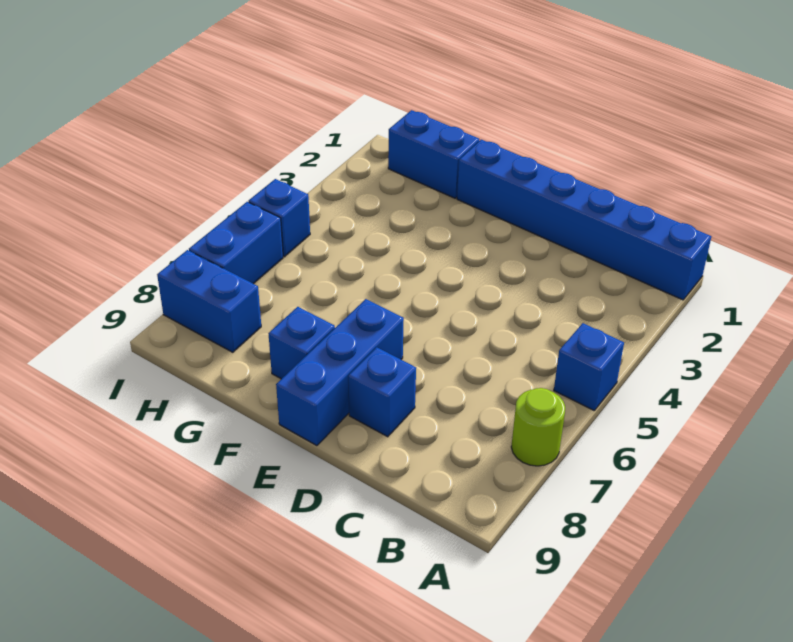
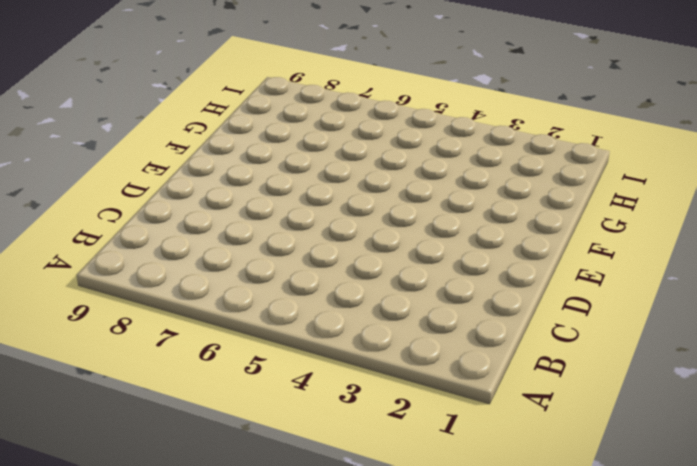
none -> blue brick A1:F1 level 1
none -> blue brick A5 level 1

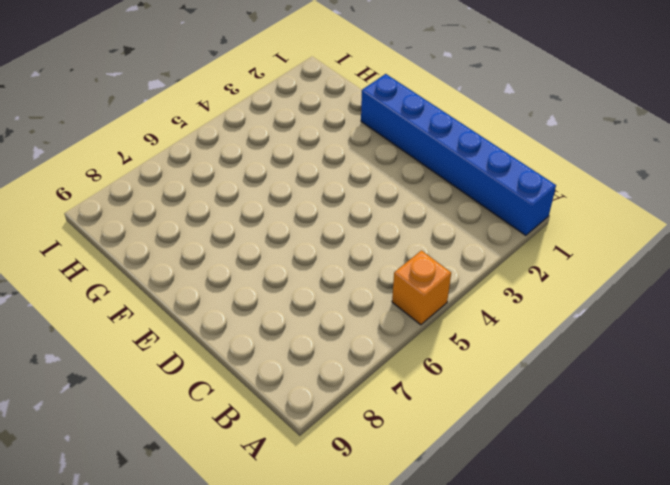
orange brick A5 level 1 -> blue brick A5 level 1
none -> lime round brick A7 level 1
none -> blue brick D8 level 1

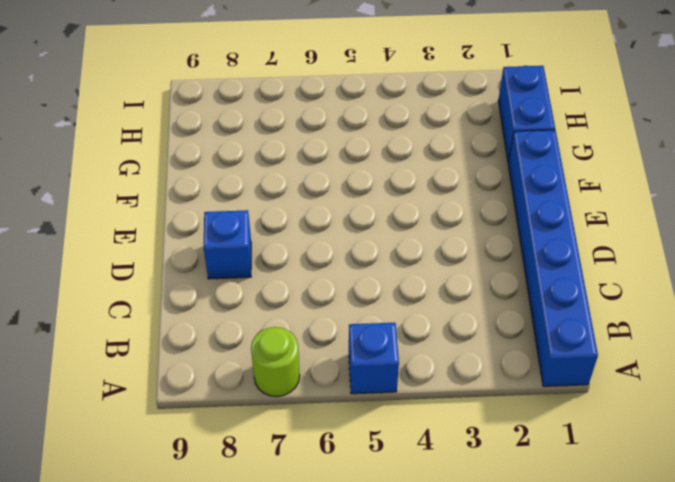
none -> blue brick E7:E9 level 1
none -> blue brick F8 level 1

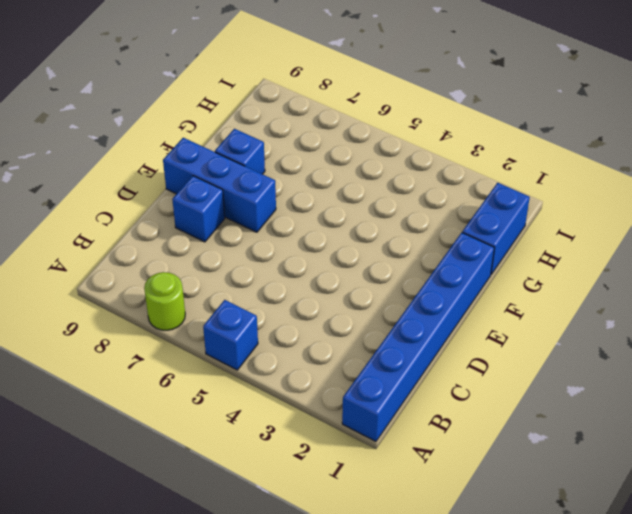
none -> blue brick H8:I8 level 1
none -> blue brick I5 level 1

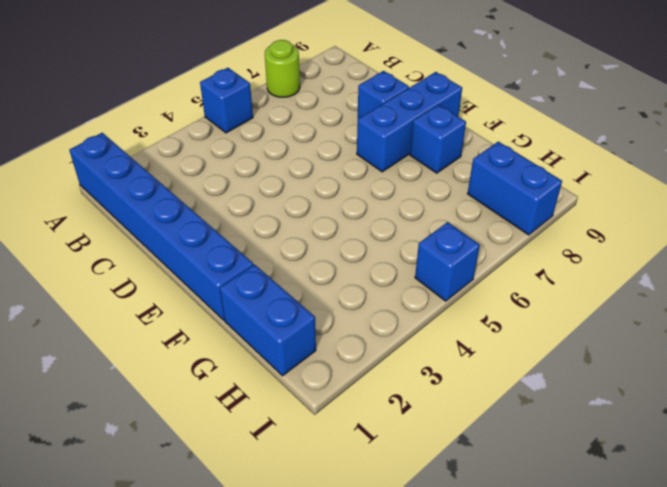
none -> blue brick I6:I7 level 1

